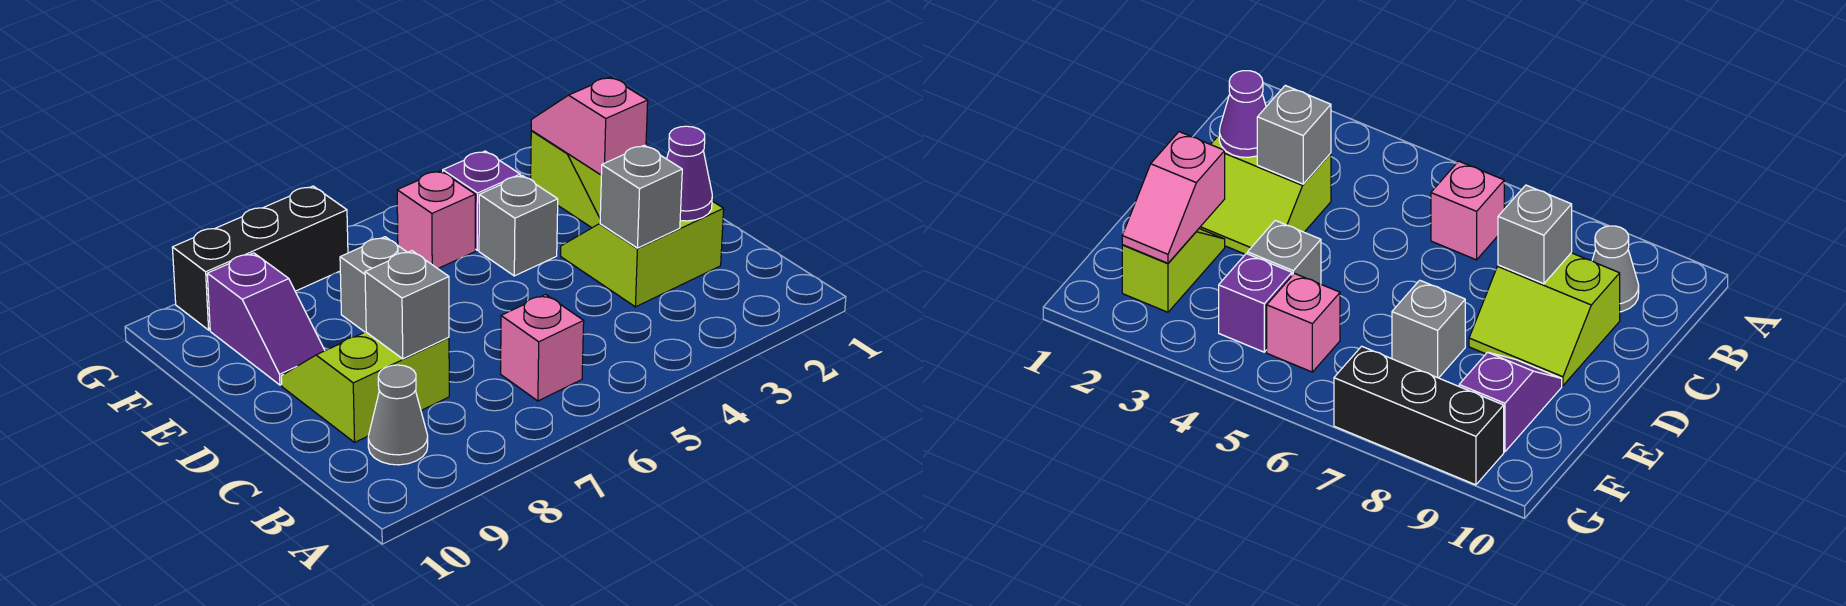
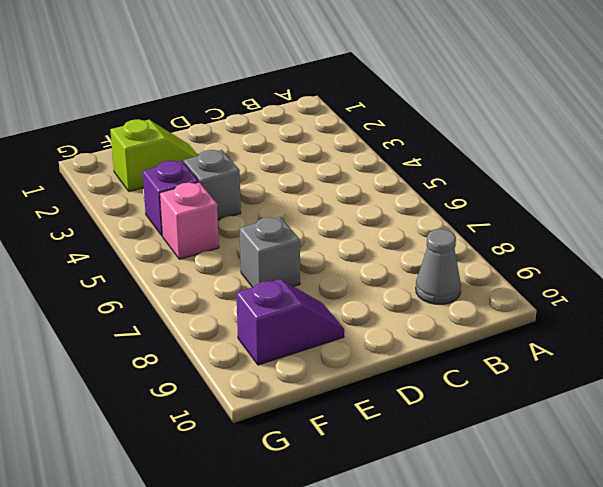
none -> pink brick B6 level 1
none -> lime slope C2:D3 level 1 top C
none -> lime slope C8:D9 level 1 top C

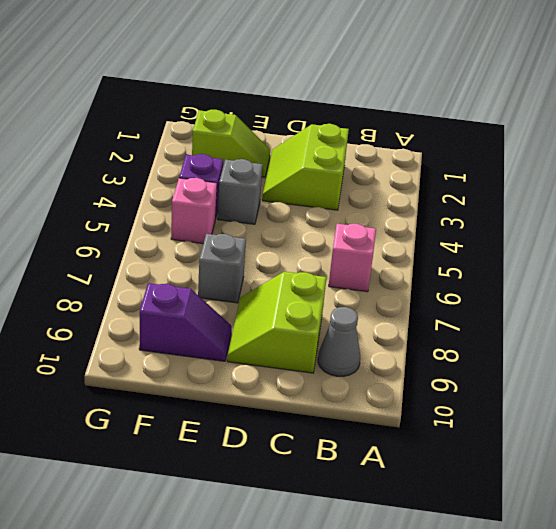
none -> black brick G7:G9 level 1
none -> purple cone C2 level 2
none -> grey brick C3 level 2

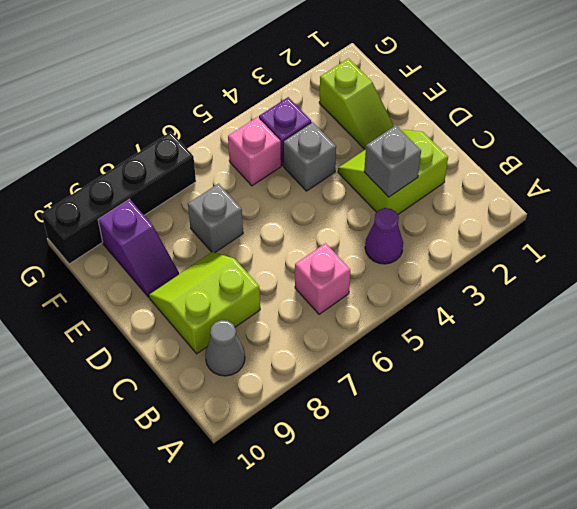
purple cone B4 level 1 -> purple cone C2 level 2
black brick G7:G10 level 1 -> black brick G7:G9 level 1
none -> grey brick C8 level 2
none -> pink slope E2:F2 level 2 top E

